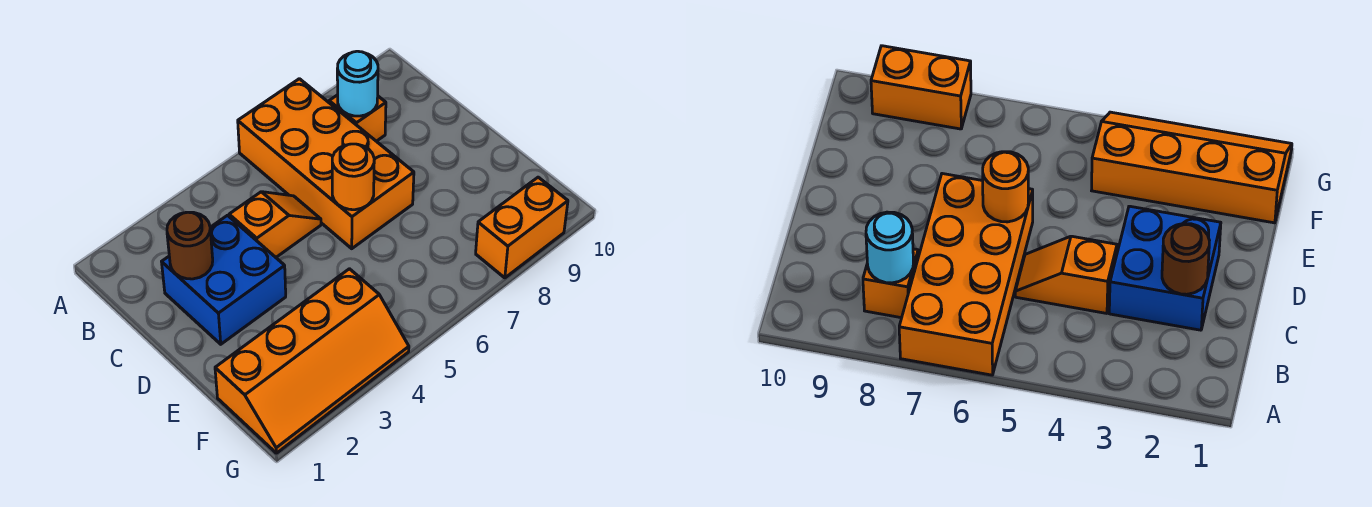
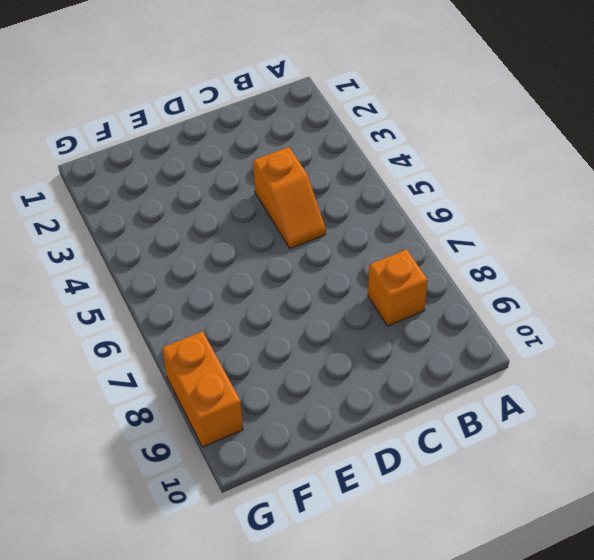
none -> orange brick A6:D7 level 1
none -> blue brick C2:D3 level 1

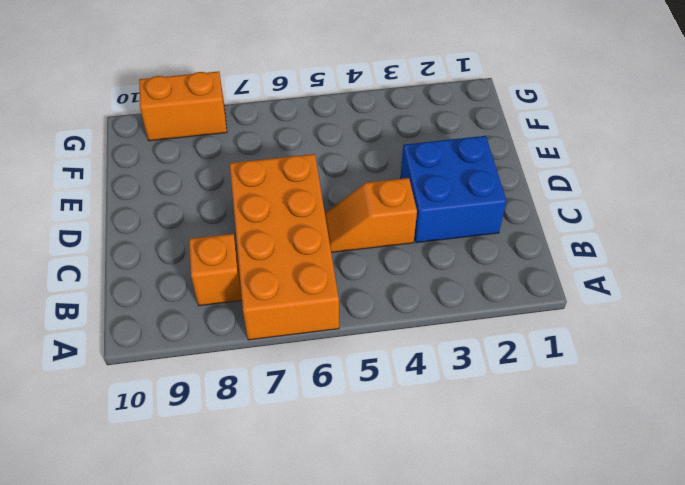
none -> orange slope F1:G4 level 1 top F
none -> cyan round brick B8 level 2

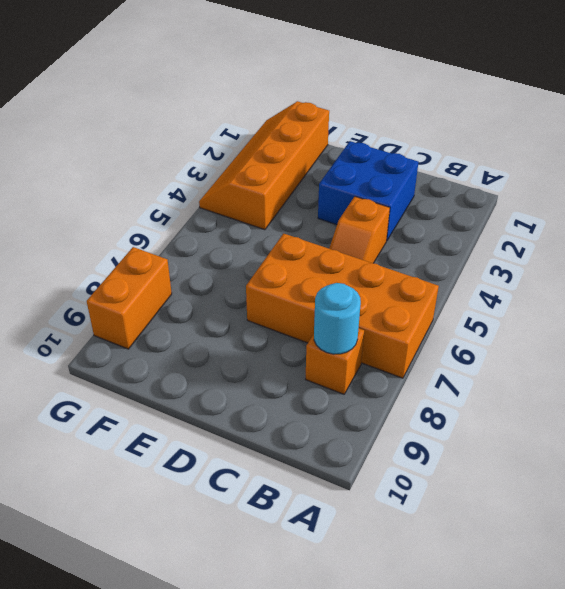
none -> brown round brick C2 level 2
none -> orange round brick D6 level 2

